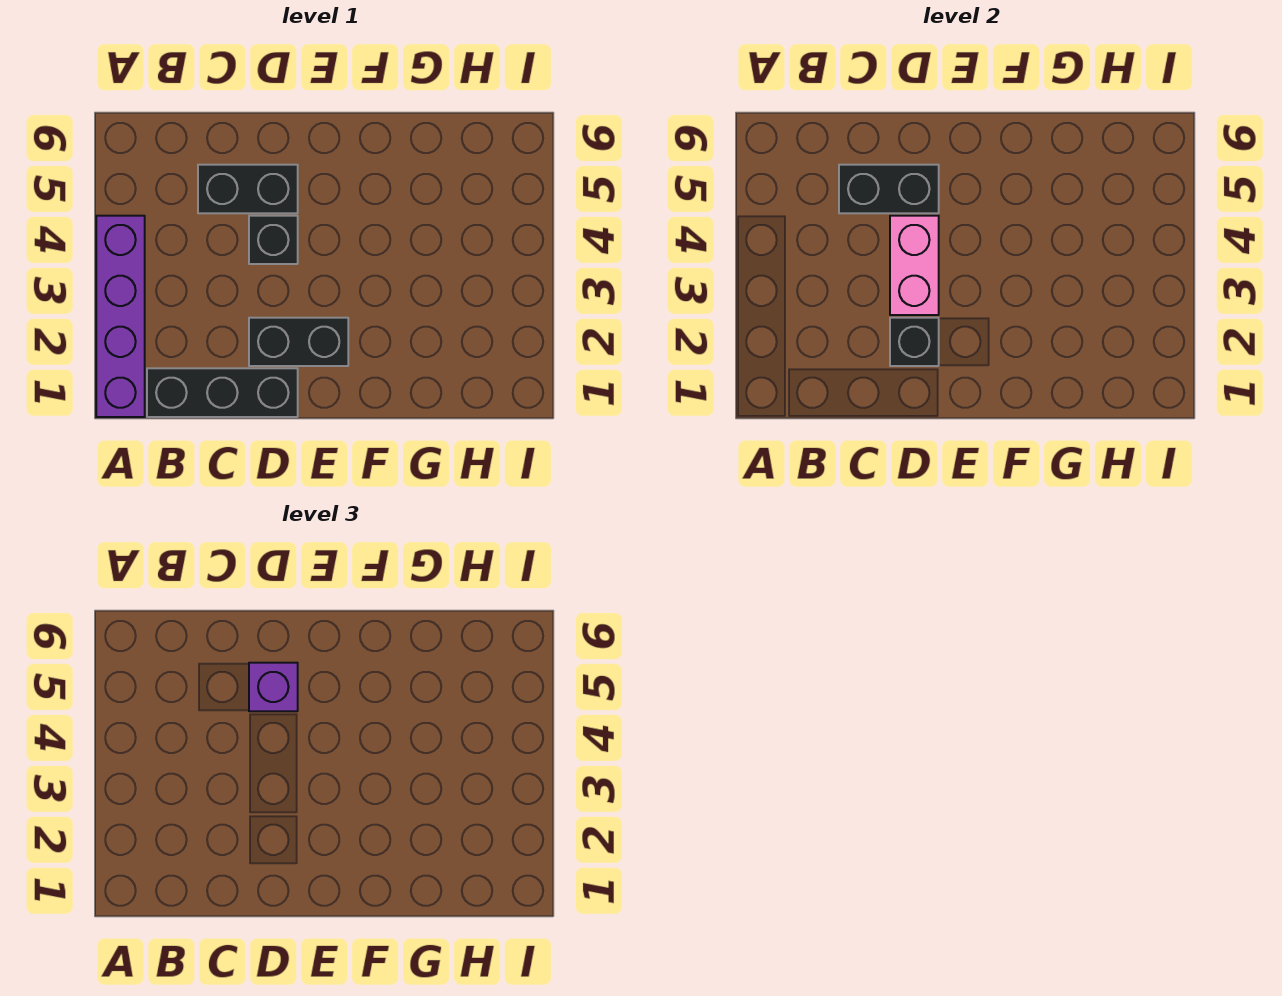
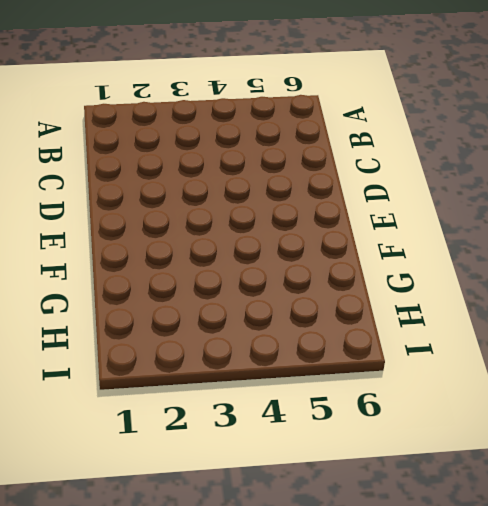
none -> purple brick A1:A4 level 1
none -> black brick B1:D1 level 1

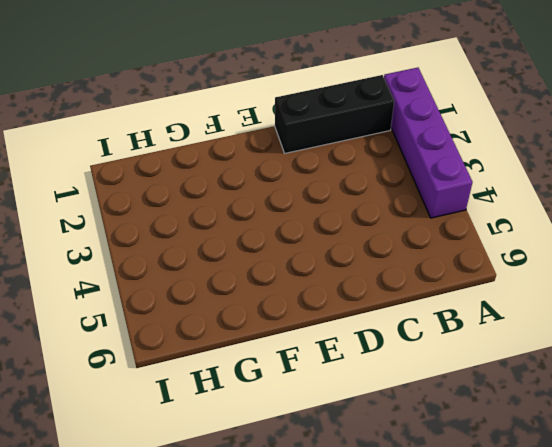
none -> black brick C5:D5 level 1
none -> black brick D2:E2 level 1

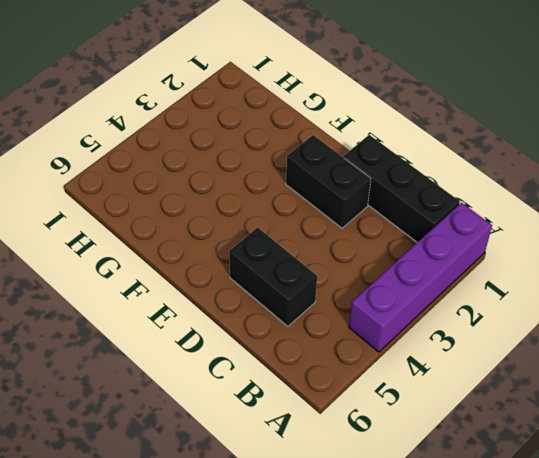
none -> black brick D4 level 1
none -> black brick C5:D5 level 2

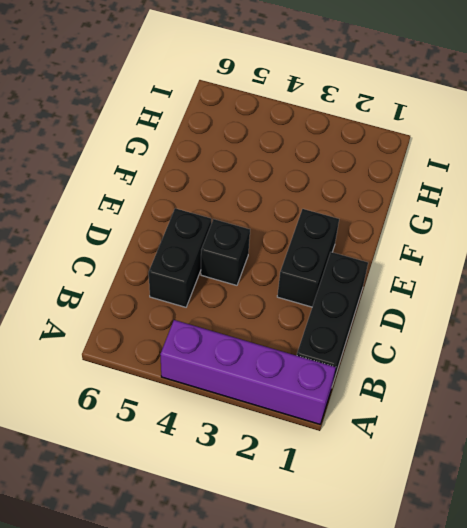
none -> black brick C5:D5 level 2
none -> black brick D2 level 2

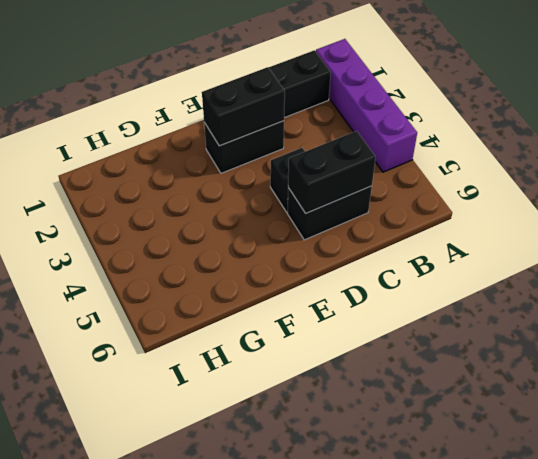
black brick D2:E2 level 2 -> black brick D2 level 2
none -> pink brick D3:D4 level 2
none -> purple brick D5 level 3

